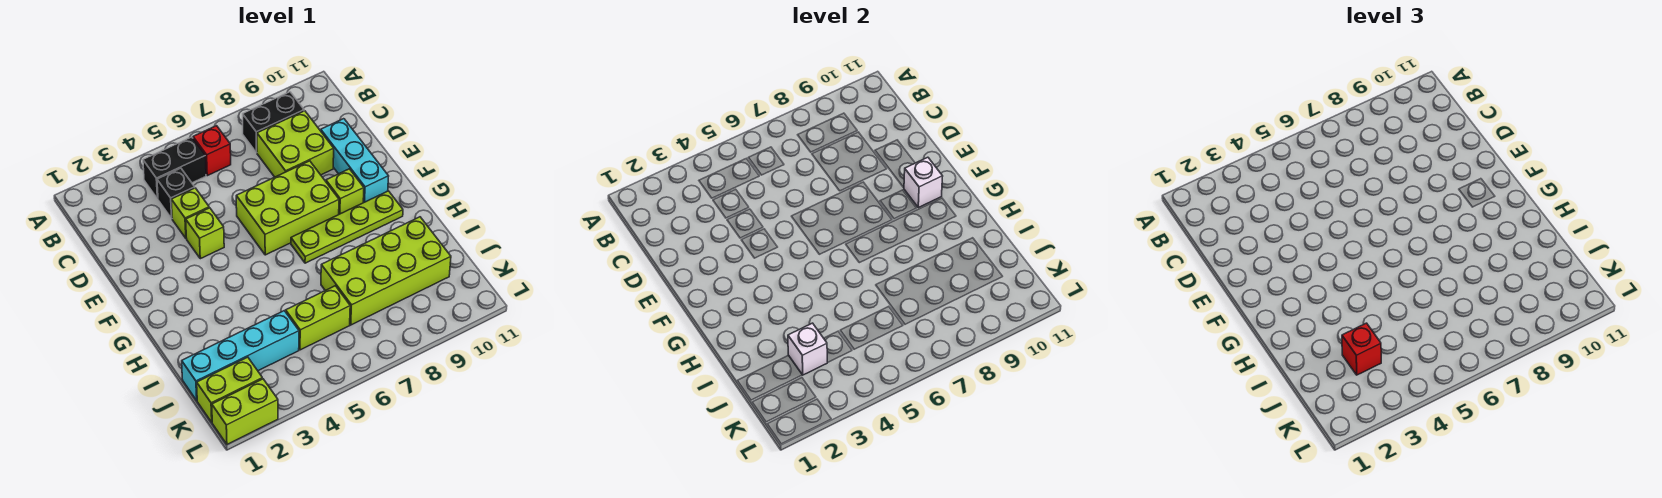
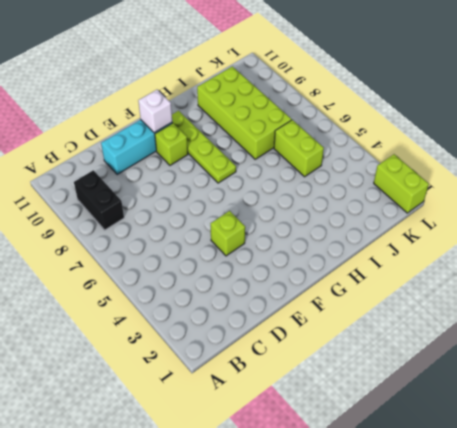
none -> black brick B4:B5 level 1
none -> red brick B6 level 1
none -> black brick C4 level 1

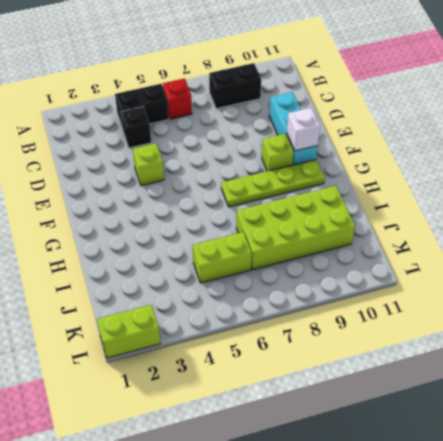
none -> lime brick C8:D9 level 1
none -> lime brick D4 level 1
none -> lime brick E6:F8 level 1

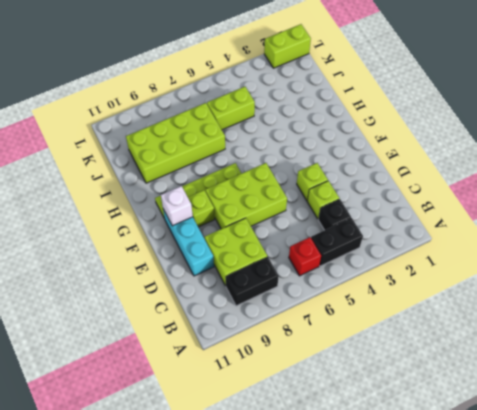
none -> cyan brick J1:J4 level 1
none -> lime brick K1:K2 level 1
none -> white brick J3 level 2

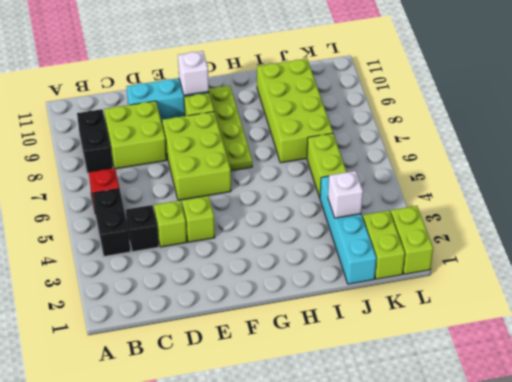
none -> red brick J3 level 3

